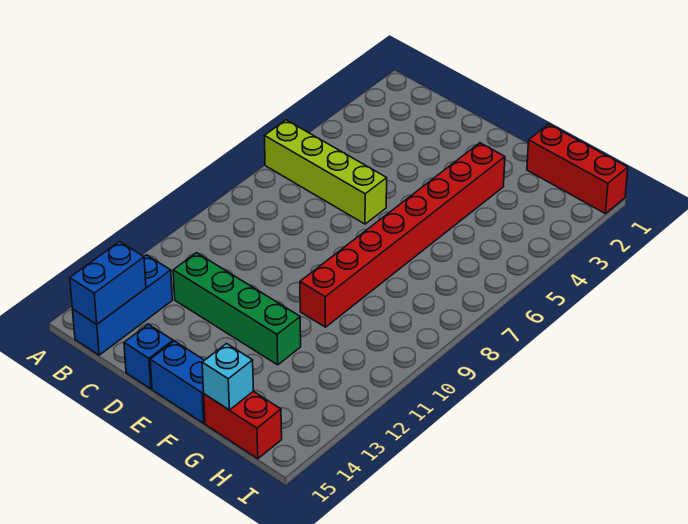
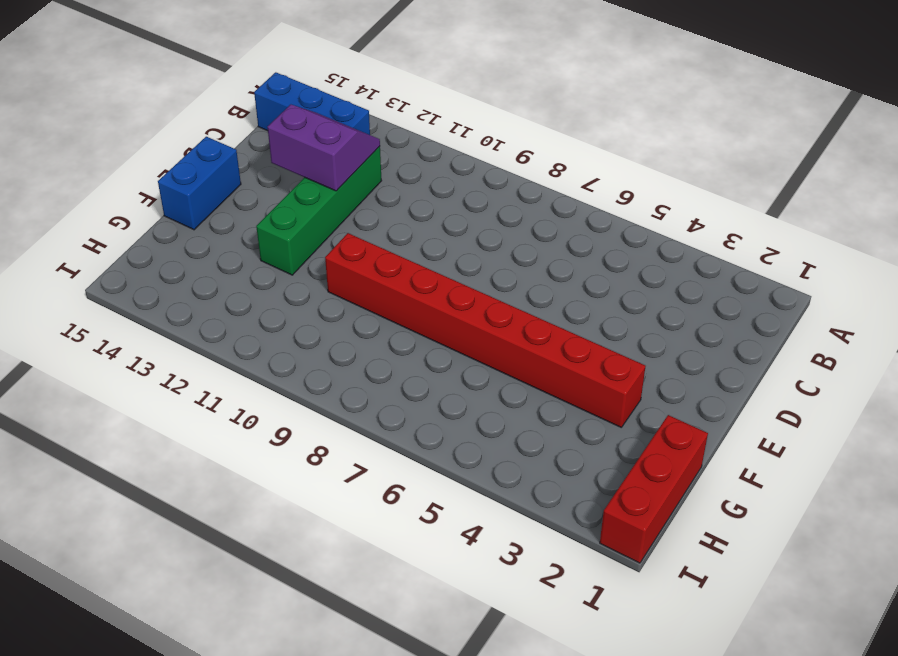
purple slope C12:D13 level 2 top D -> none
none -> lime brick A6:D6 level 1
none -> blue brick D15 level 1

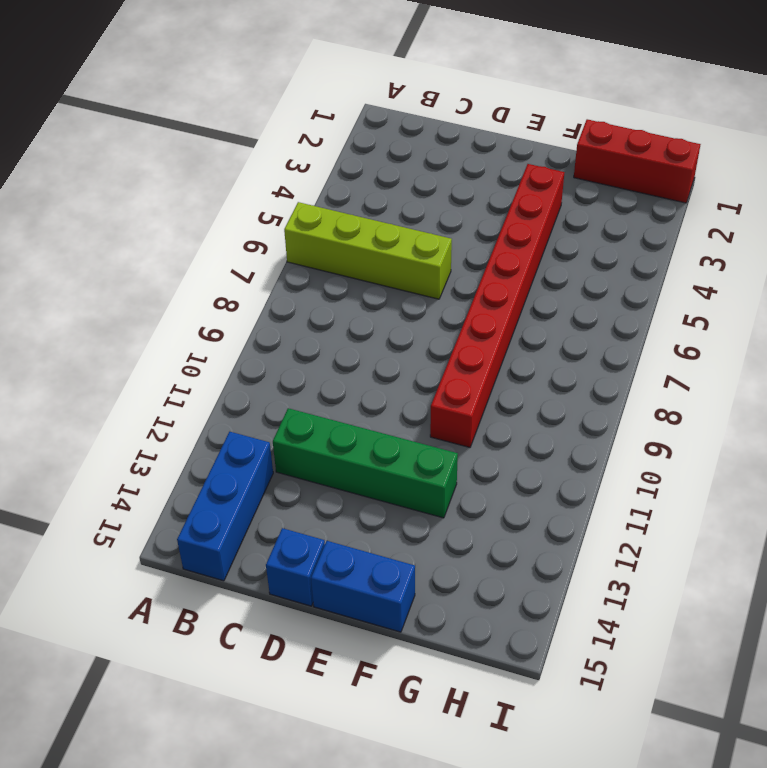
none -> red brick G15:H15 level 1
none -> blue brick B14:B15 level 2

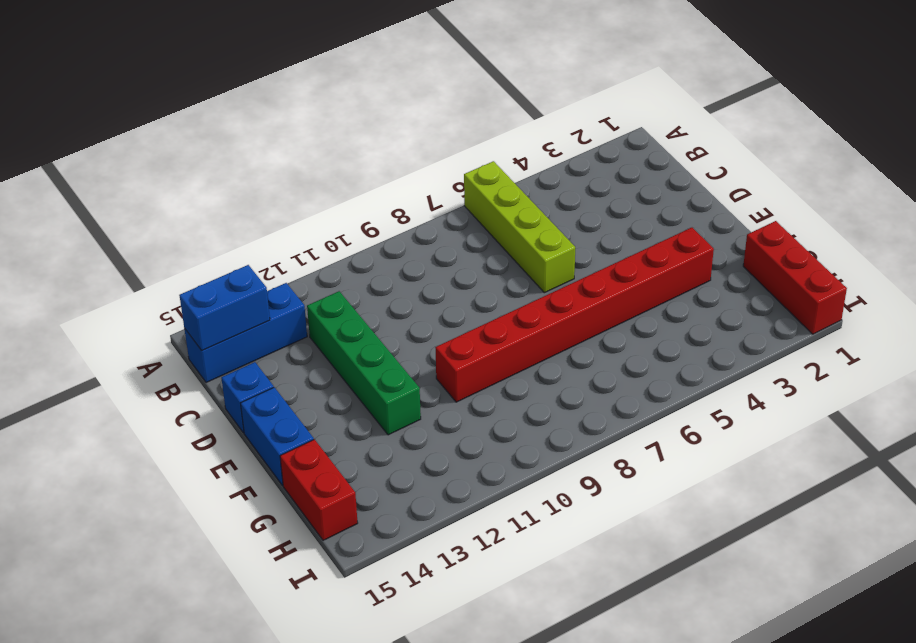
none -> cyan brick G15 level 2

